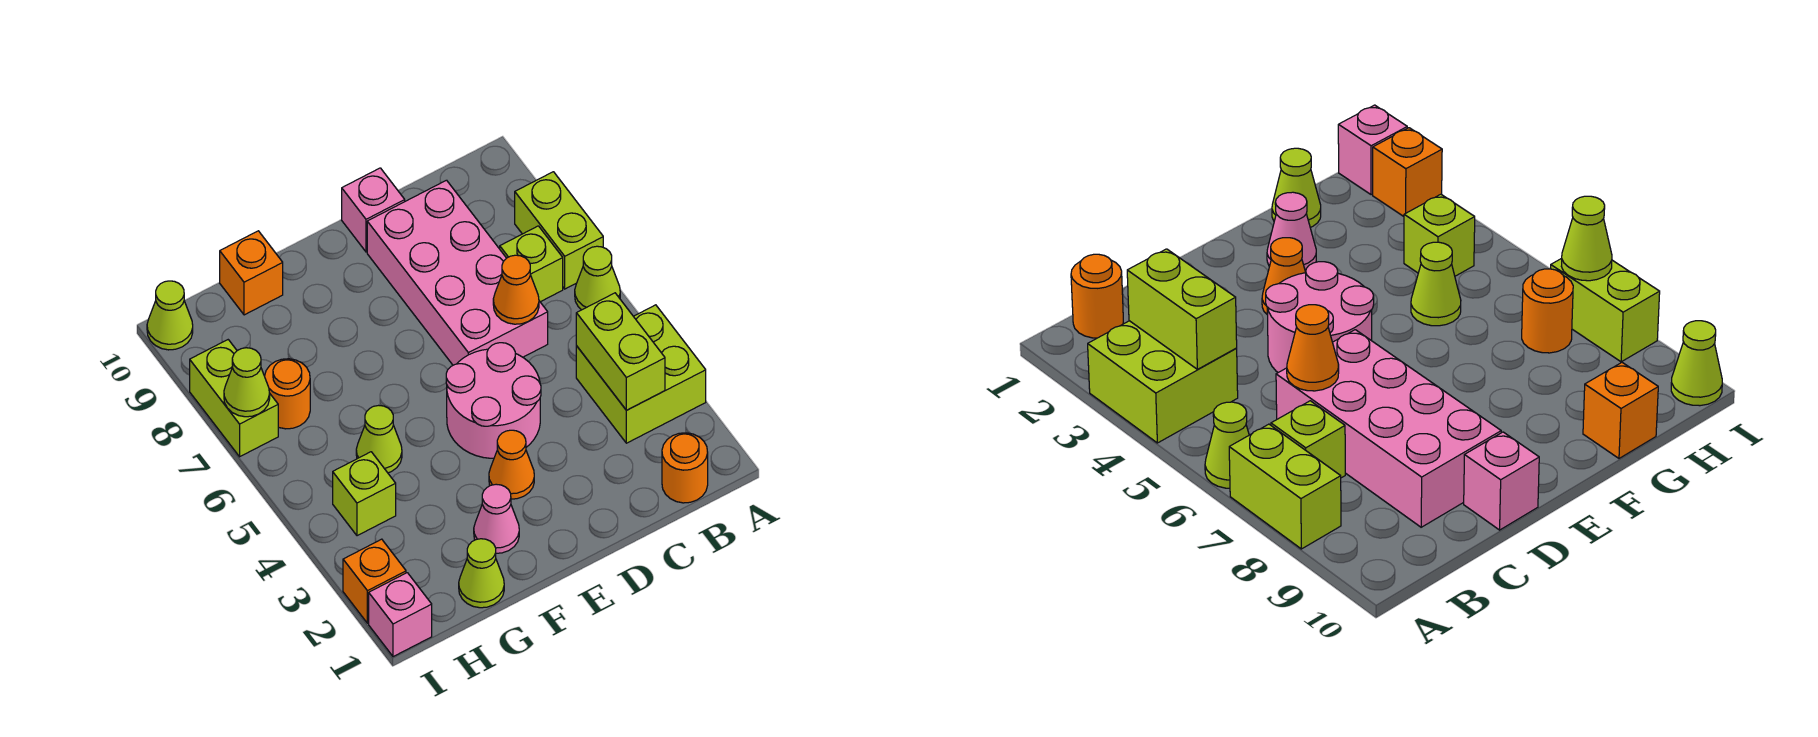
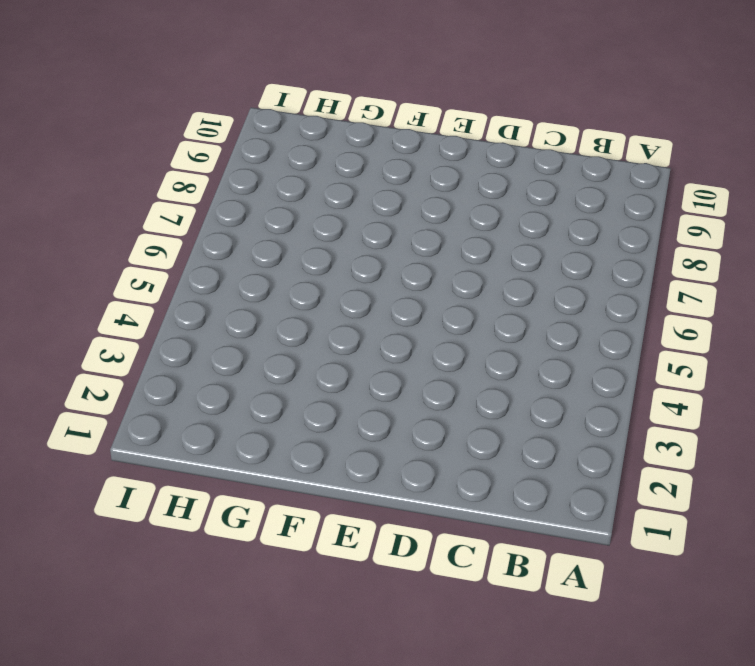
none -> lime brick A3:B4 level 1
none -> lime cone A6 level 1
none -> lime brick A7:A8 level 1

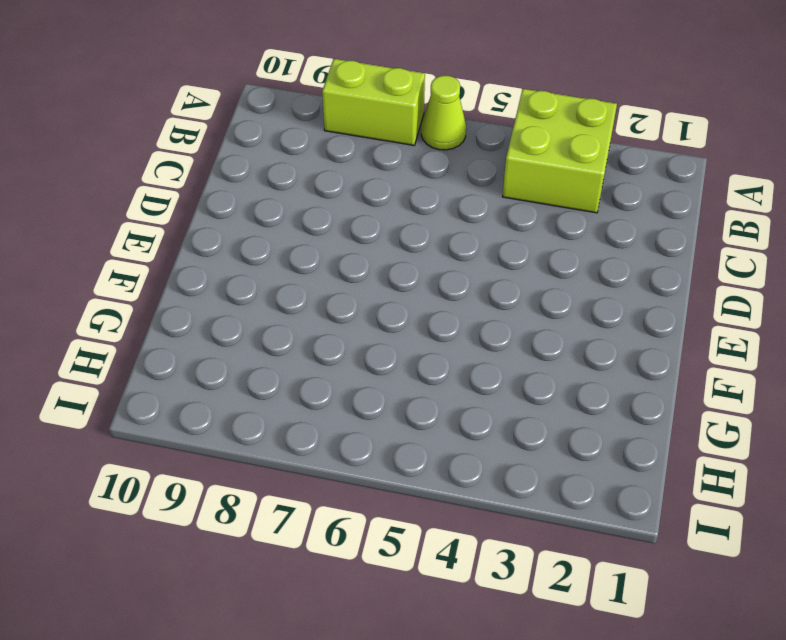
none -> orange round brick B1 level 1
none -> lime brick B7 level 1
none -> pink brick C6:D9 level 1

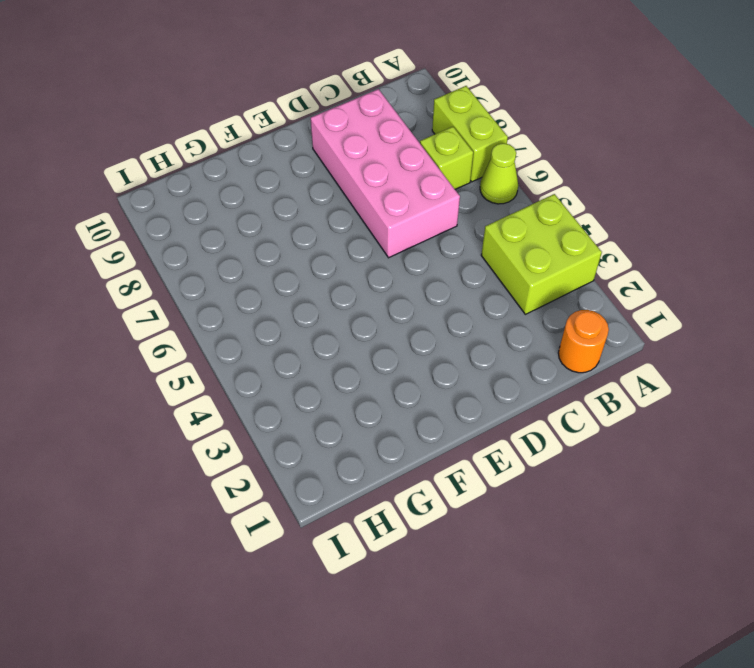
none -> pink round brick D4:E5 level 1
none -> pink brick D10 level 1
none -> orange cone E3 level 1

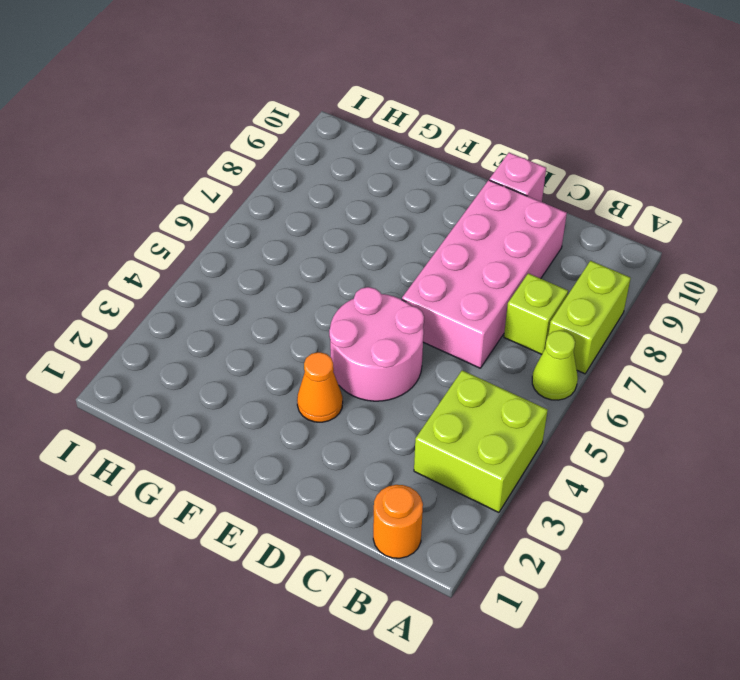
none -> pink cone F2 level 1
none -> lime cone G1 level 1
none -> lime cone G5 level 1

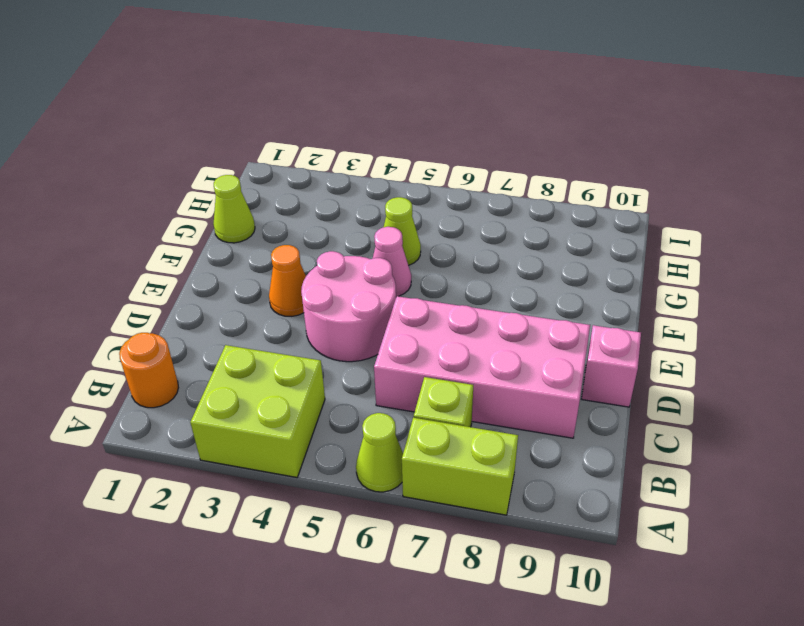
pink cone F5 level 1 -> pink cone F2 level 1
none -> orange brick G10 level 1
none -> lime brick H4 level 1
none -> orange round brick H7 level 1

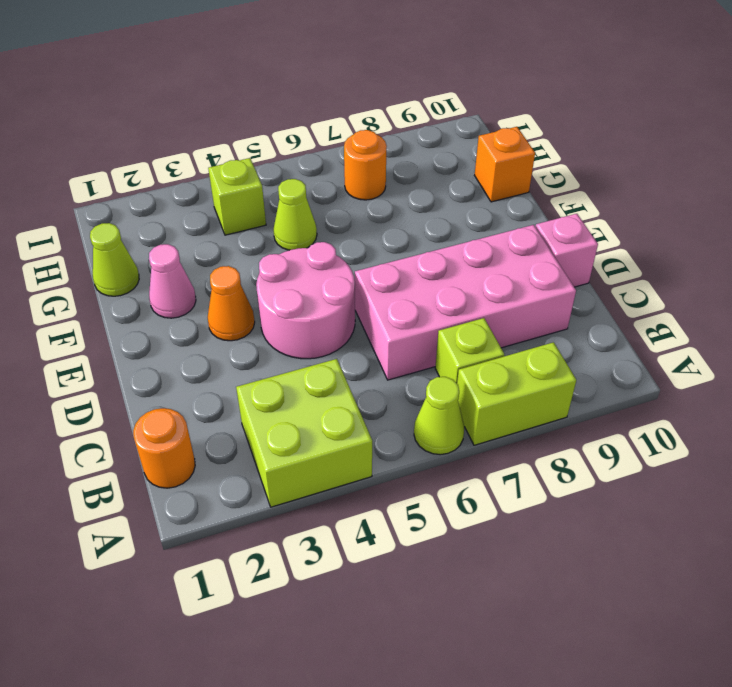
none -> pink brick I1 level 1
none -> orange brick I2 level 1
none -> lime brick I7:I8 level 1

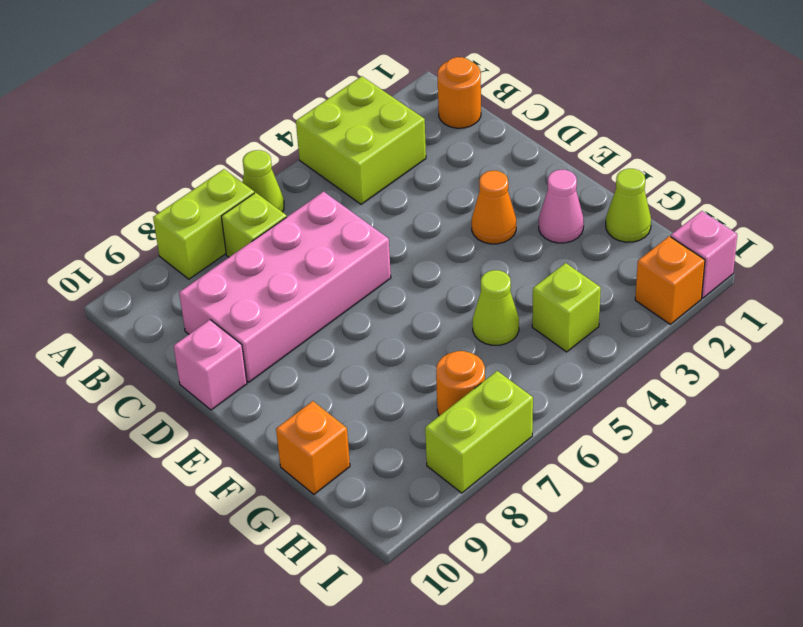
none -> pink round brick D4:E5 level 1
none -> lime cone I10 level 1
none -> lime brick B3:B4 level 2

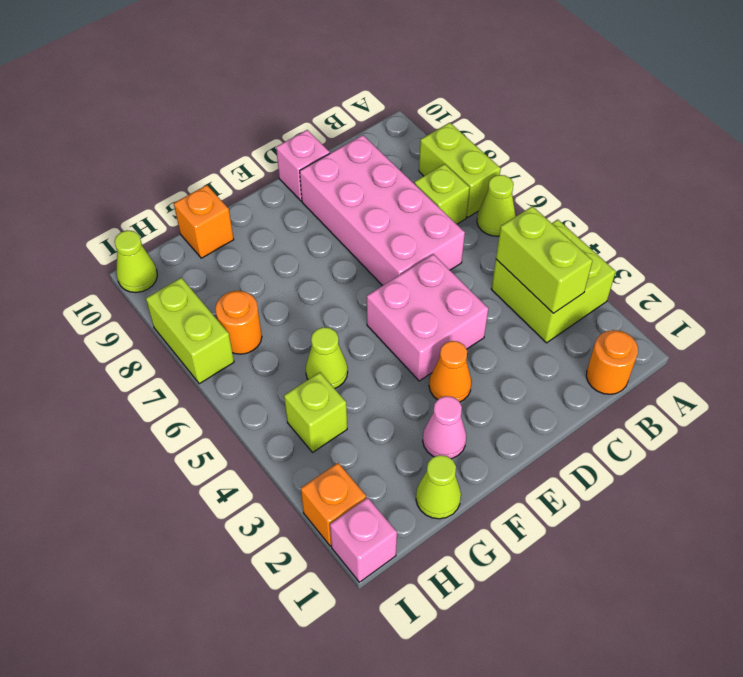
pink brick D4:E5 level 1 -> pink round brick D4:E5 level 1
none -> orange cone C6 level 2
none -> lime cone I7 level 2

